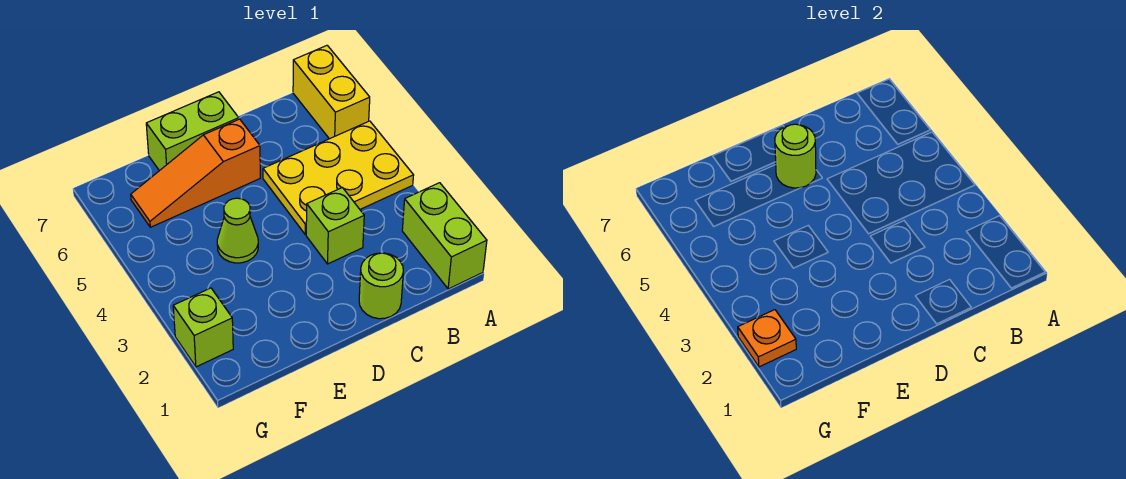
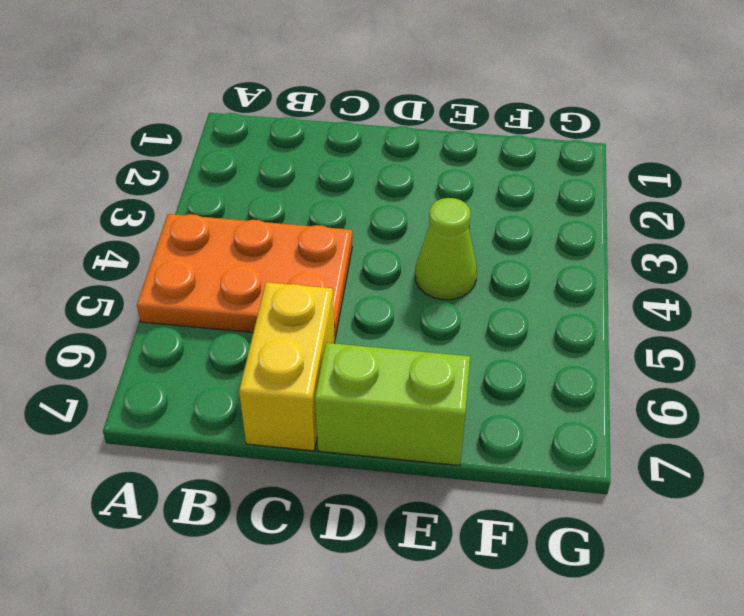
orange plate A4:C5 level 1 -> yellow plate A4:C5 level 1
yellow brick C6:C7 level 1 -> yellow brick A6:A7 level 1
none -> lime brick A1:A2 level 1
none -> lime round brick C1 level 1

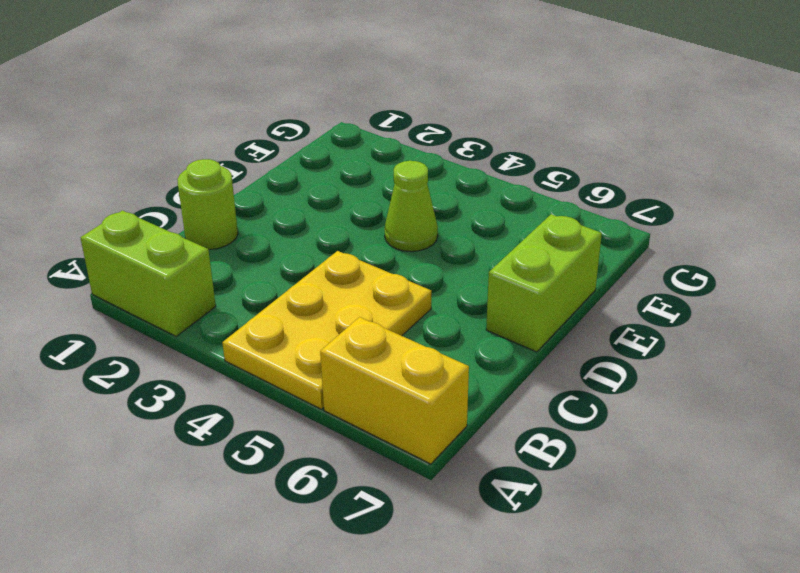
none -> lime brick C3 level 1
none -> orange slope D6:F6 level 1 top D

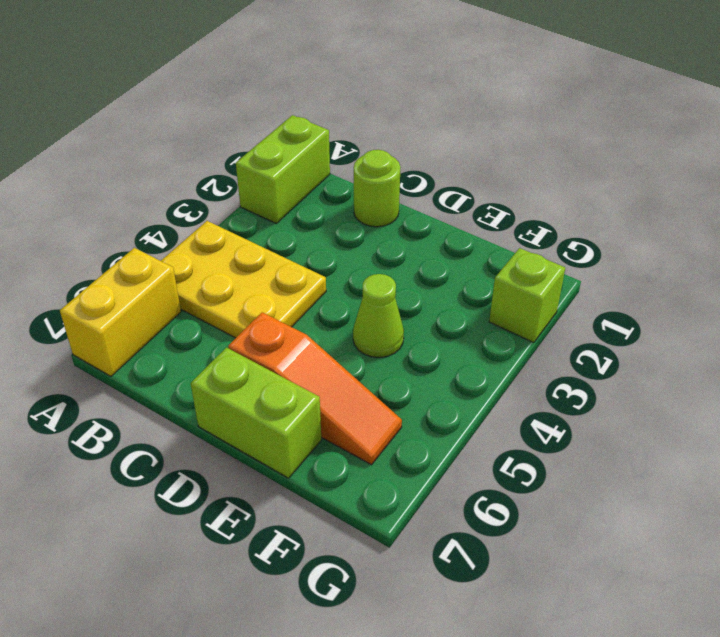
none -> lime brick C3 level 1
none -> lime round brick D6 level 2

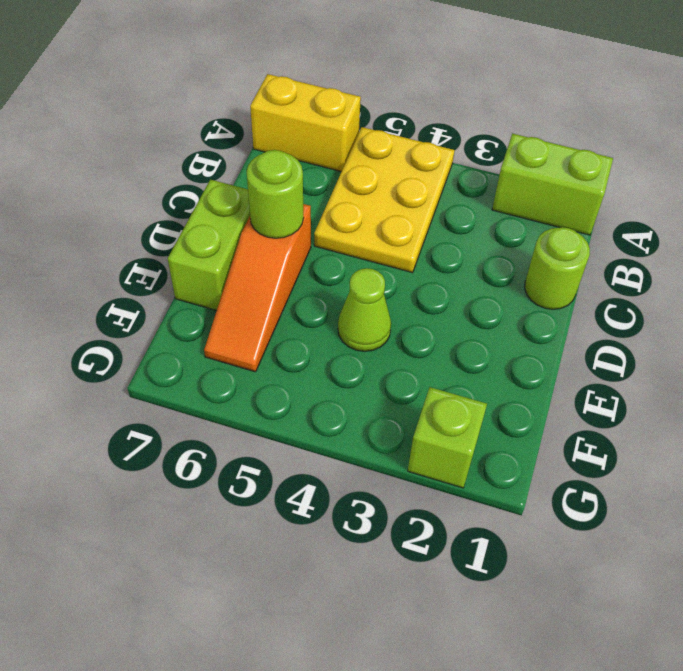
none -> lime brick C3 level 1
none -> orange plate G2 level 2

